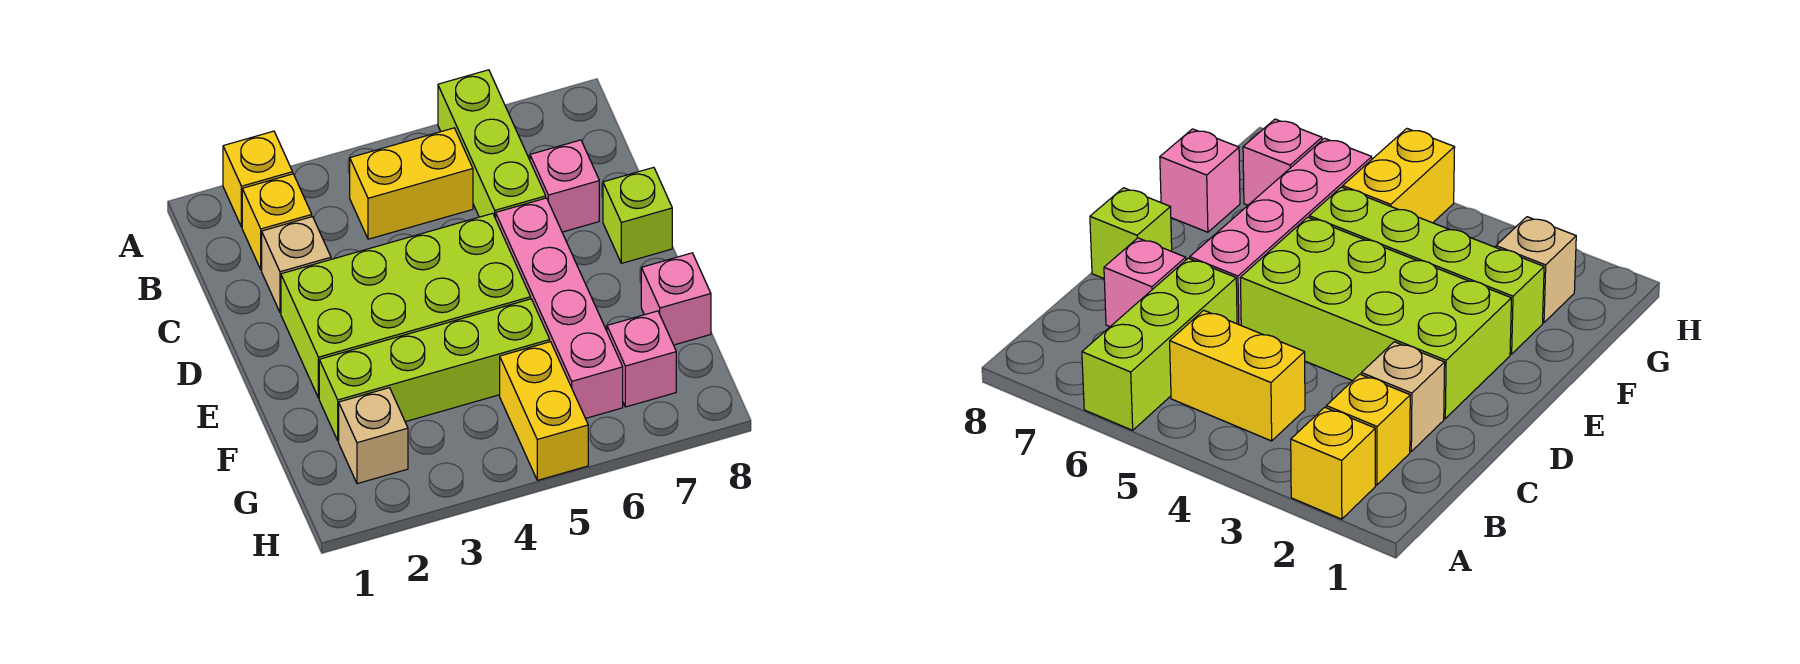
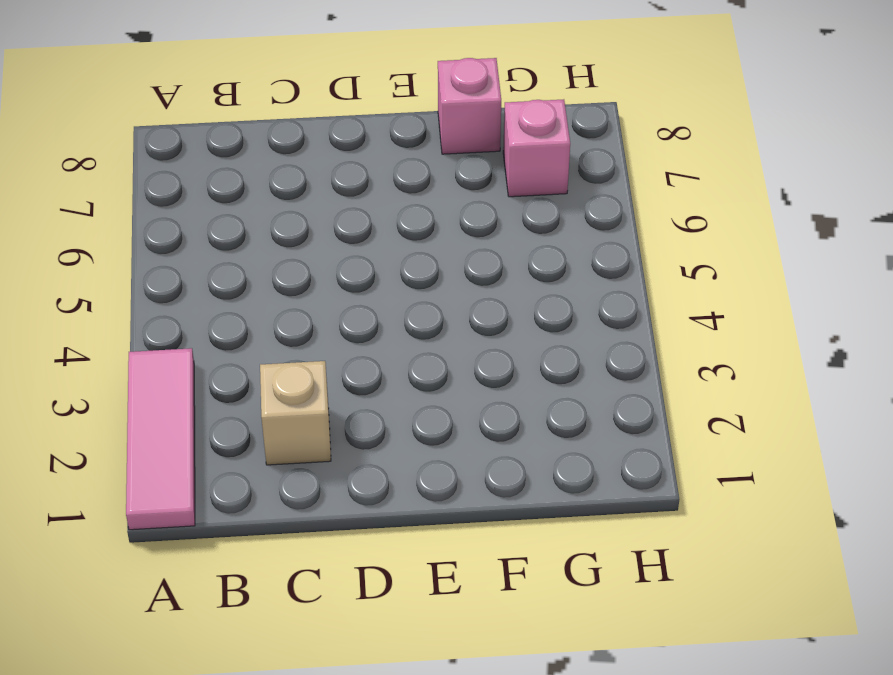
pink tile A1:A3 level 1 -> yellow brick A2 level 1
none -> lime brick A6:C6 level 1
none -> yellow brick B2 level 1
none -> yellow brick B4:B5 level 1

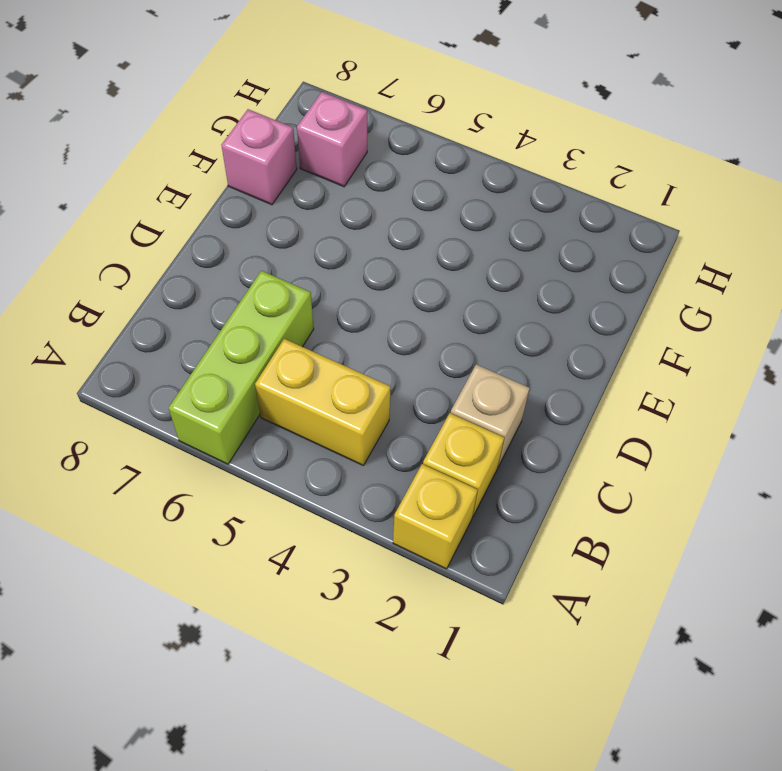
none -> pink brick C7 level 1
none -> lime brick D2:E5 level 1
none -> pink brick D6:G6 level 1

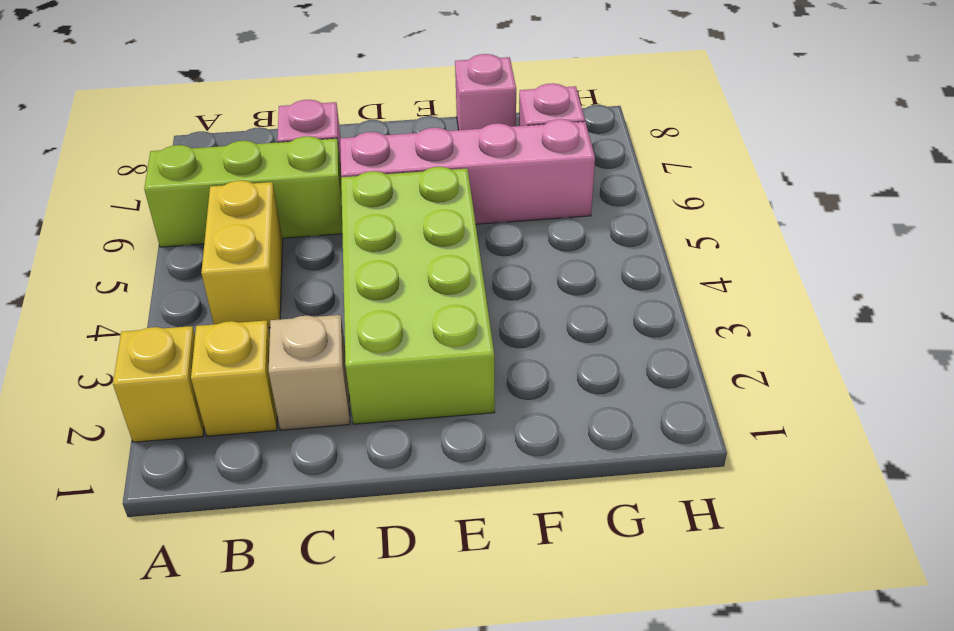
none -> lime brick D8 level 1
none -> lime brick F2:F5 level 1
none -> tan brick G2 level 1

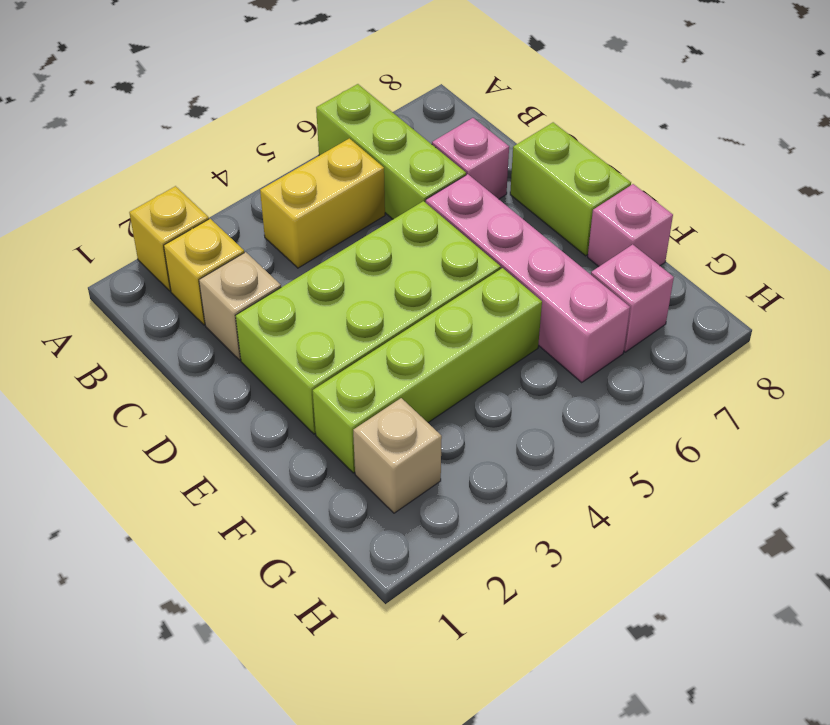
lime brick D8:E8 level 1 -> lime brick D8 level 1
none -> yellow brick G5:H5 level 1

